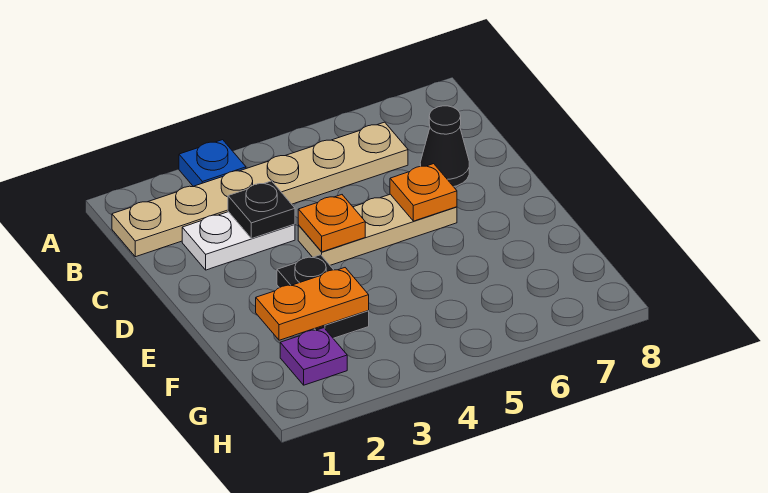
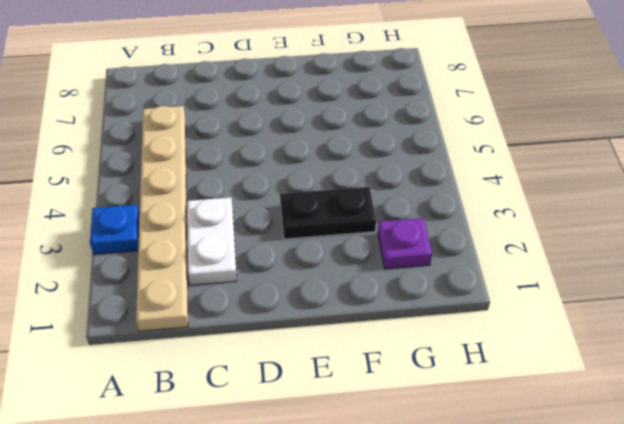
none -> black cone C7 level 1
none -> tan plate D4:D6 level 1

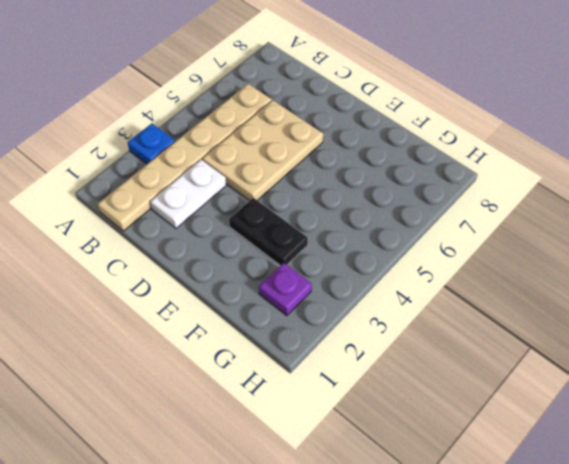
tan plate C4:D6 level 1 -> tan plate D4:D6 level 1
none -> black cone C7 level 1
none -> black plate C3 level 2

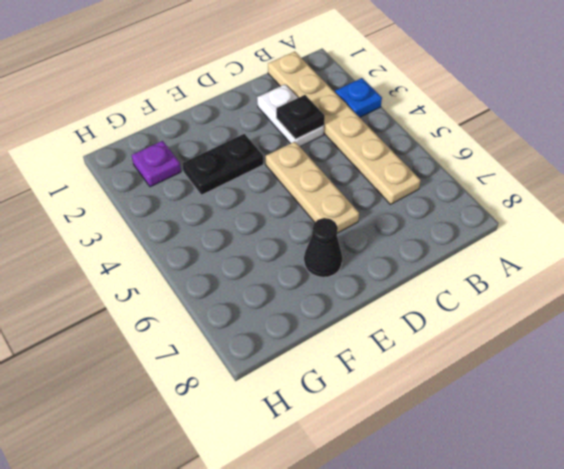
black cone E7 level 1 -> black cone C7 level 1
none -> orange plate D4 level 2
none -> orange plate D6 level 2

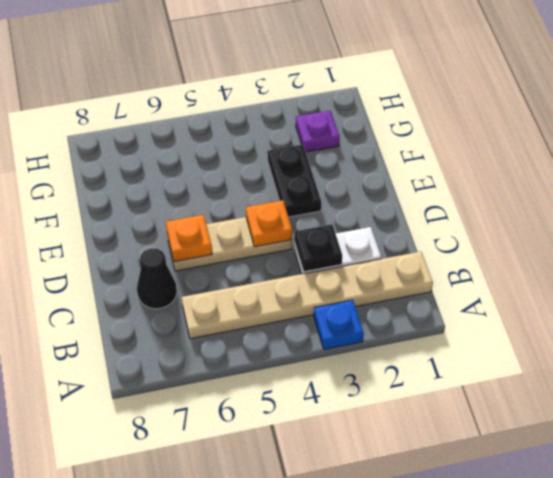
none -> orange plate F2:F3 level 2

